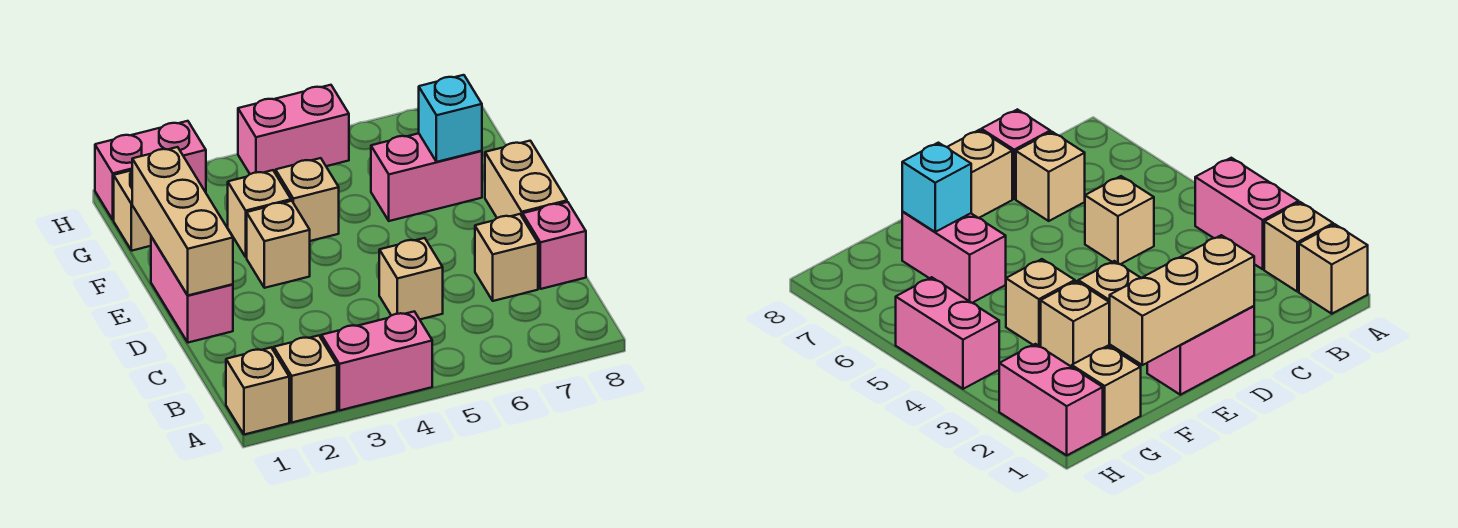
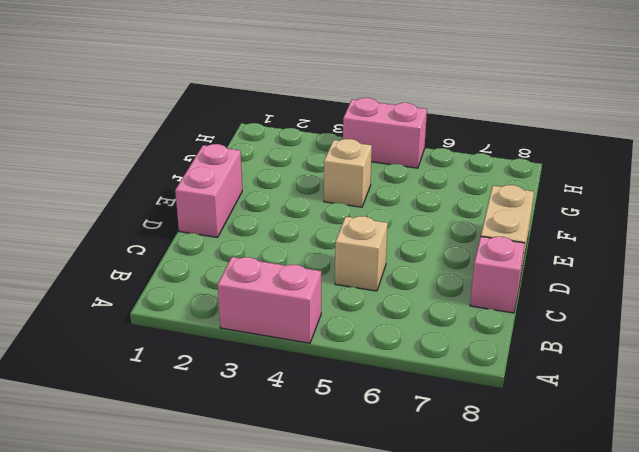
none -> tan brick A1 level 1
none -> tan brick A2 level 1
none -> tan brick C7 level 1

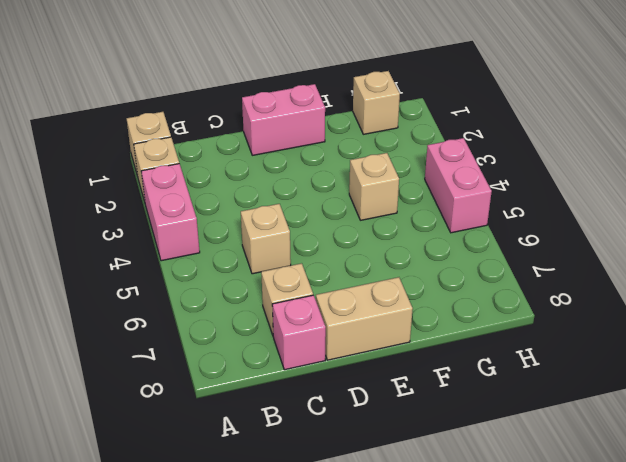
none -> tan brick E3 level 1
none -> tan brick F3 level 1
none -> pink brick F6:F7 level 1

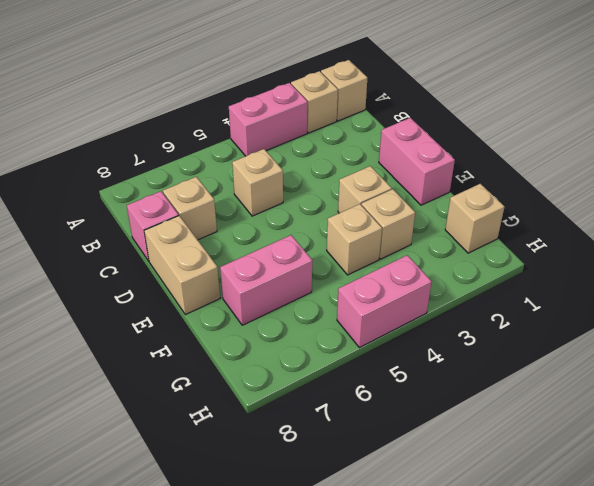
none -> pink brick H1:H2 level 1
none -> tan brick D1:F1 level 2
none -> cyan brick F7 level 2

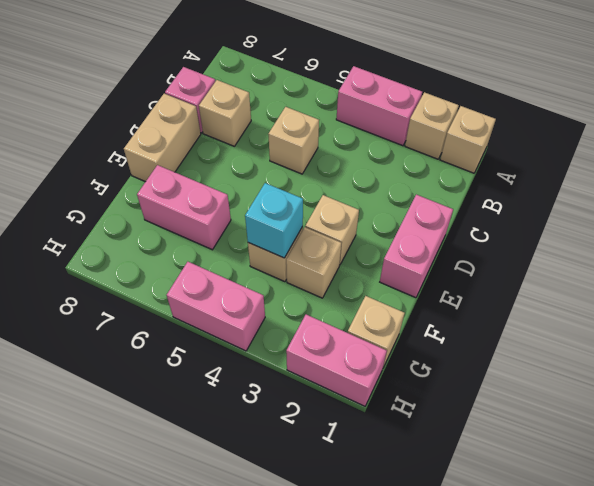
cyan brick F4 level 2 -> cyan brick F7 level 2
none -> tan brick D1:F1 level 2

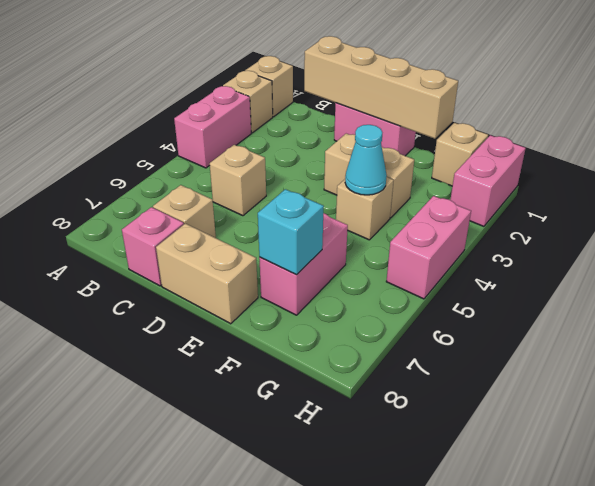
tan brick C1:F1 level 2 -> tan brick D1:F1 level 2
cyan cone F4 level 2 -> none

